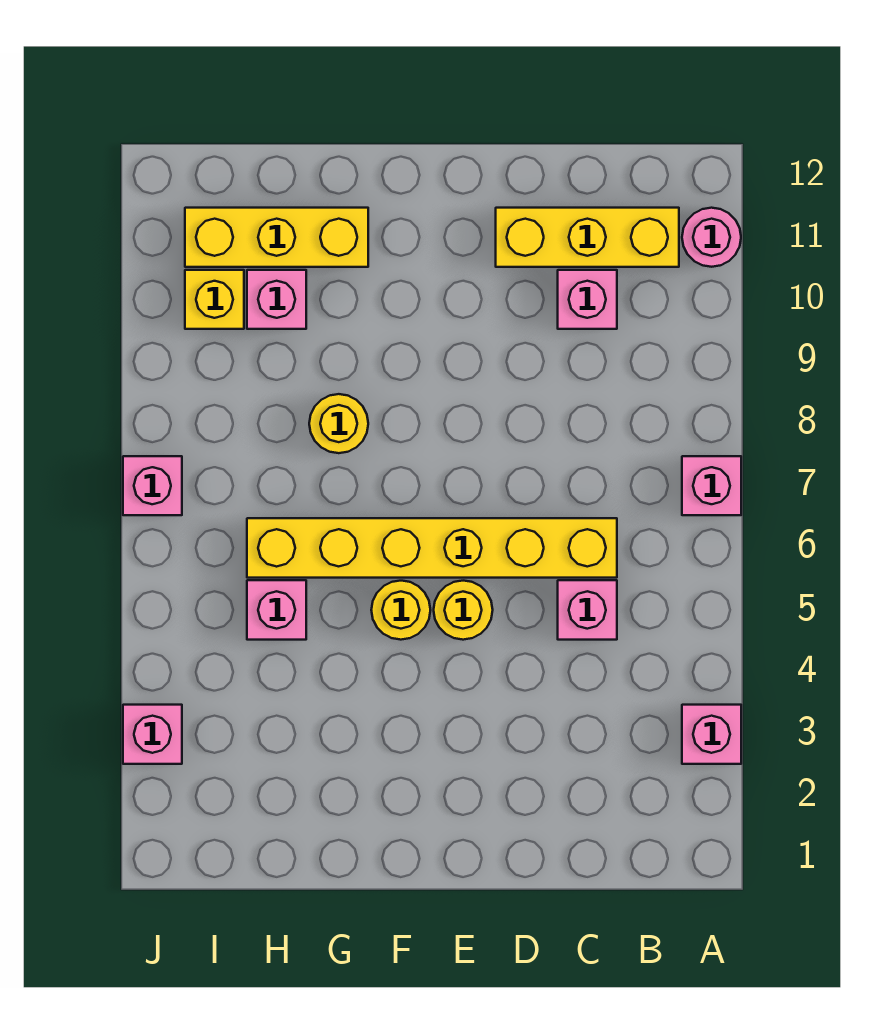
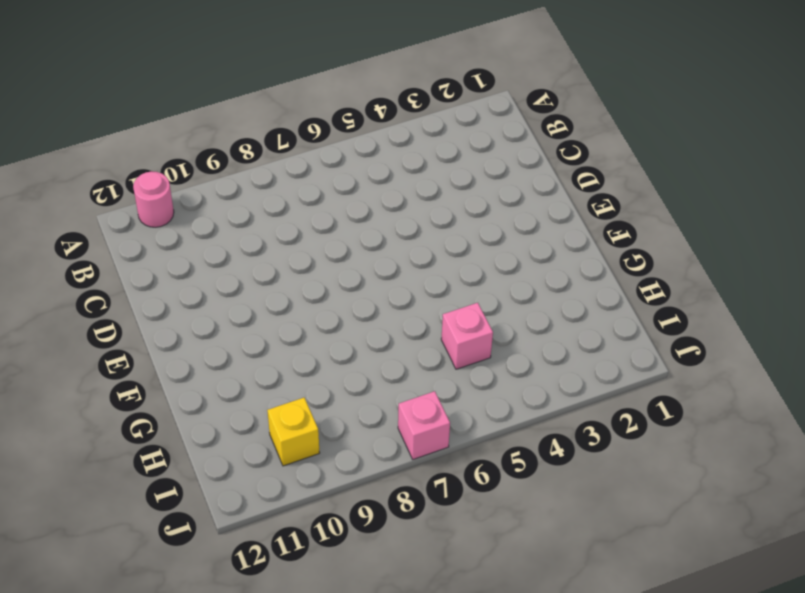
none -> pink brick A3 level 1
none -> pink brick A7 level 1
none -> yellow brick B11:D11 level 1

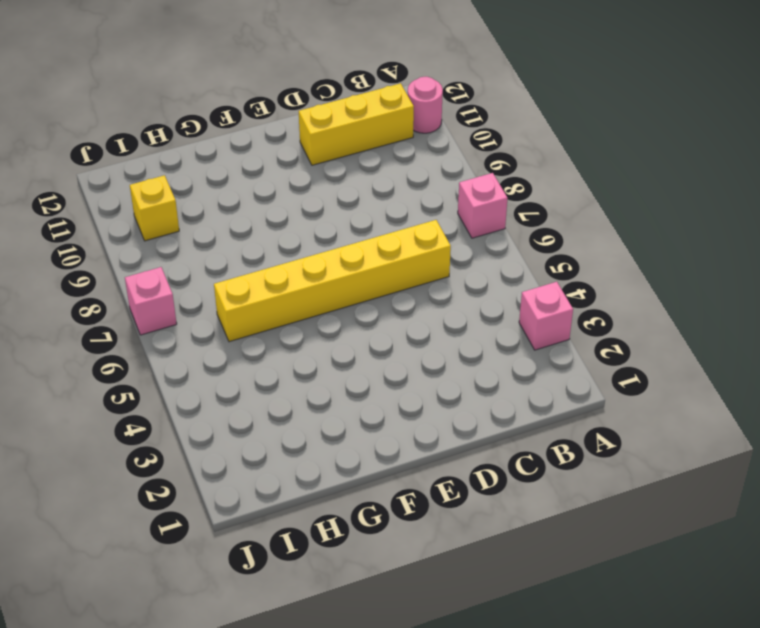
none -> pink brick C5 level 1
none -> pink brick C10 level 1
none -> yellow round brick E5 level 1

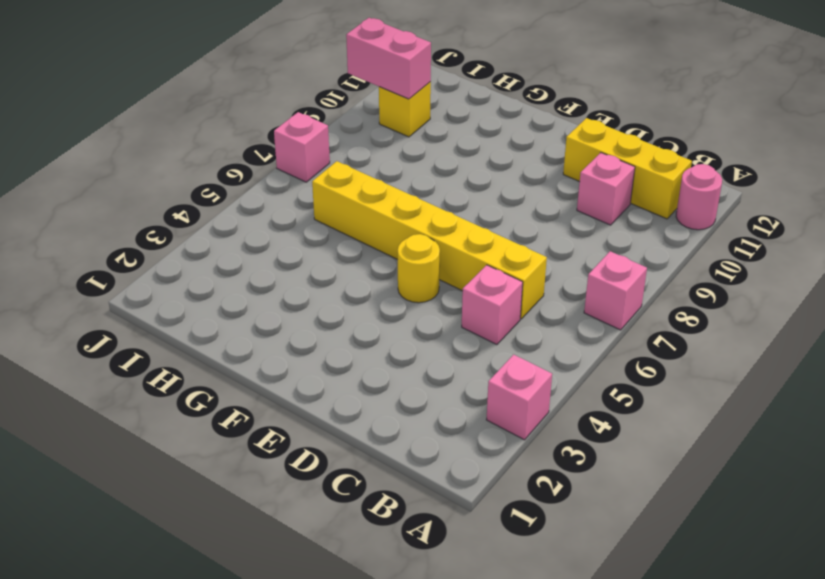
pink brick I10:J10 level 2 -> none
none -> yellow round brick F5 level 1
none -> yellow round brick G8 level 1
none -> yellow brick G11:I11 level 1

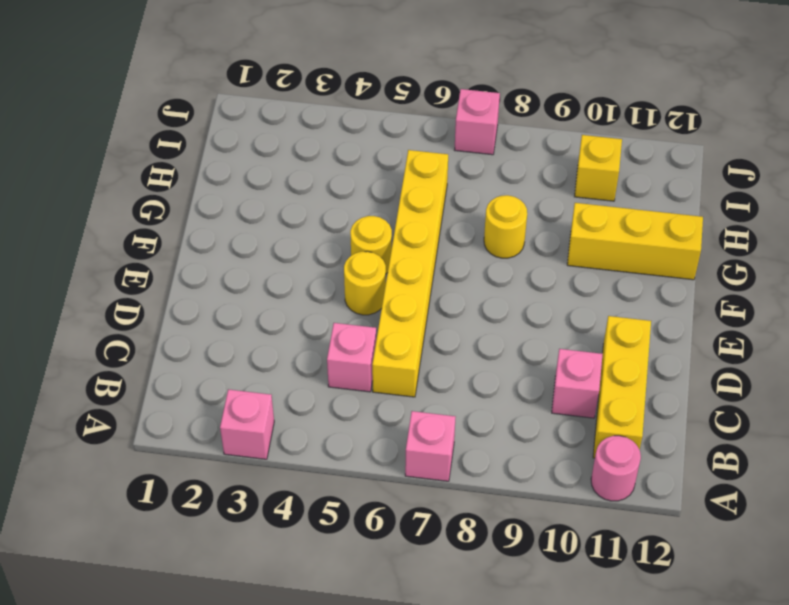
yellow brick G10:G12 level 1 -> yellow brick G11:I11 level 1
none -> pink brick H5 level 1
none -> pink brick H10 level 1
none -> pink brick J3 level 1

